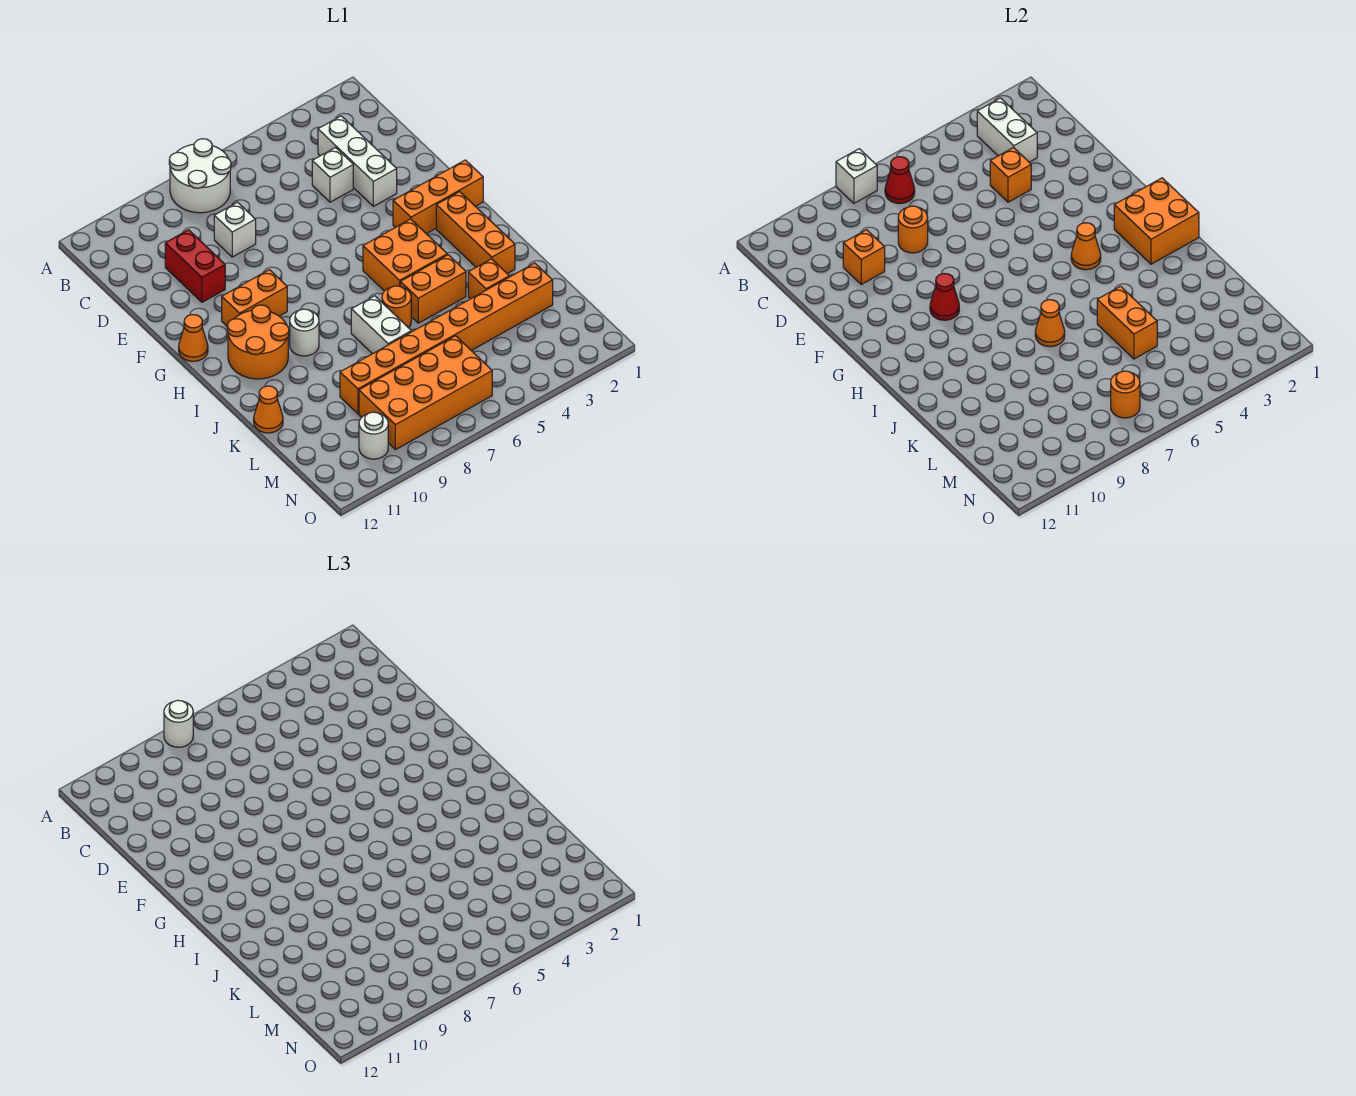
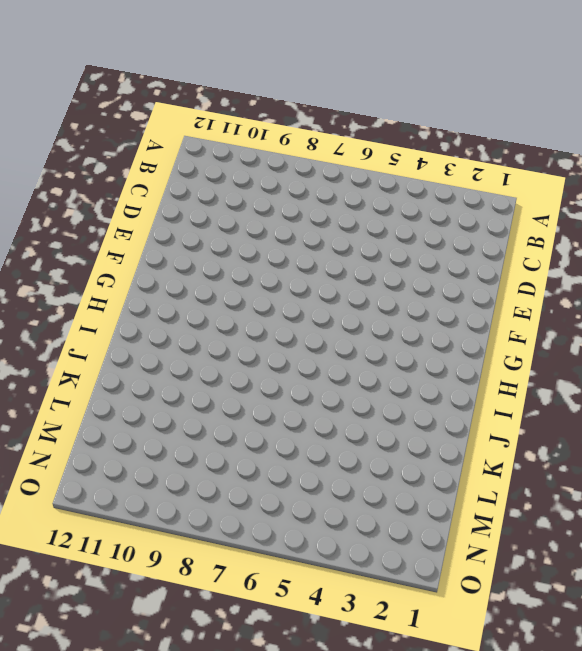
none -> white round brick A7:B8 level 1
none -> white brick C3:E3 level 1
none -> white brick D4 level 1
none -> white brick D8 level 1

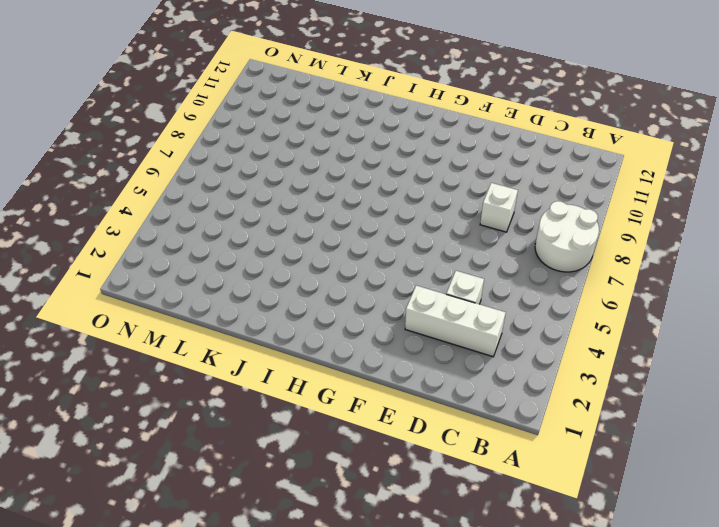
none -> red brick D10:E10 level 1
none -> orange brick G1:G3 level 1
none -> orange brick G9:G10 level 1
none -> orange cone G12 level 1

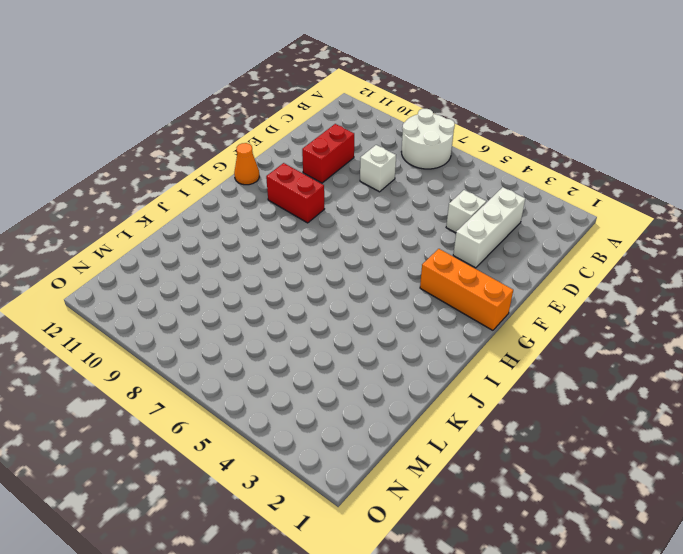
red brick G9:G10 level 1 -> orange brick G9:G10 level 1
none -> orange brick H2:J2 level 1
none -> orange brick H4:I5 level 1
none -> orange round brick H10:I11 level 1
none -> white round brick I9 level 1

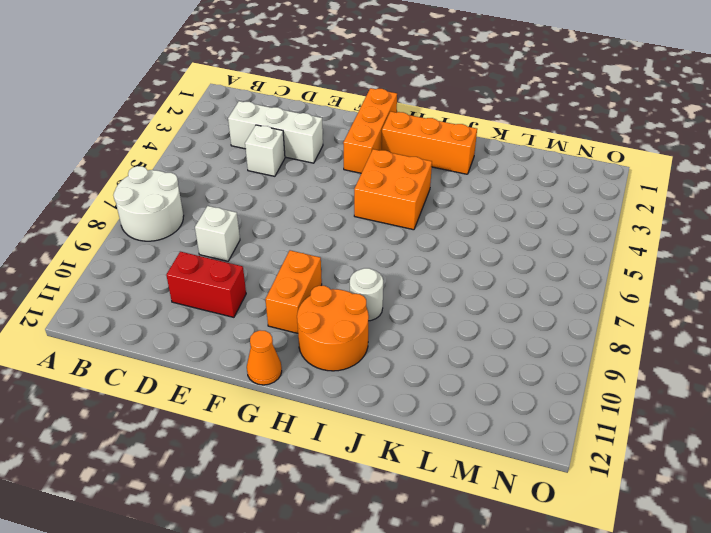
none -> orange brick J4:J5 level 1
none -> orange round brick J6 level 1
none -> white brick J7:K7 level 1
none -> orange brick K3 level 1

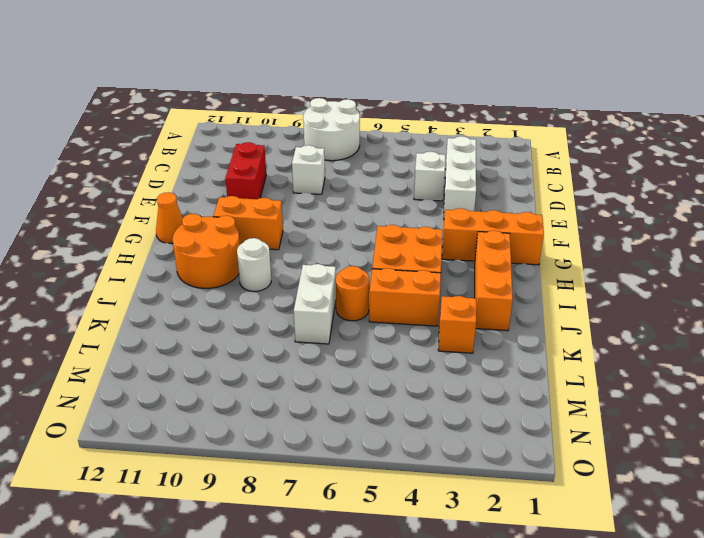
none -> orange cone K12 level 1
none -> orange brick L2:L9 level 1
none -> orange brick M6:N9 level 1
none -> white round brick N10 level 1

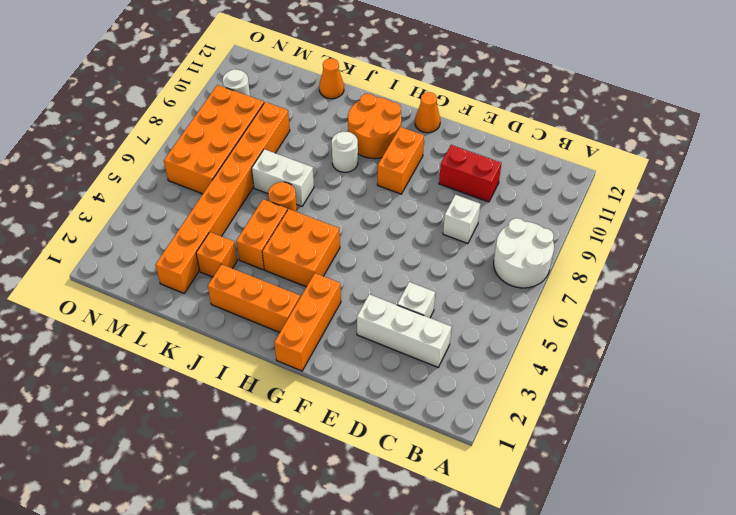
none -> white brick A8 level 2
none -> white brick B3:C3 level 2
none -> red cone B7 level 2
none -> orange brick D4 level 2

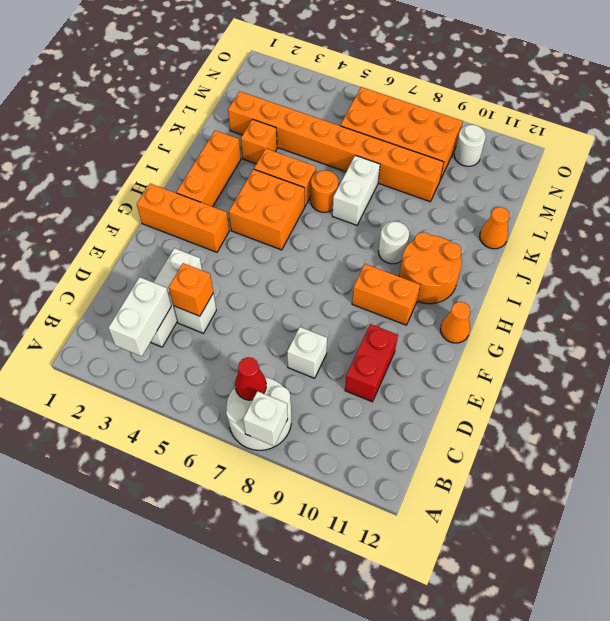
none -> orange round brick D8 level 2
none -> orange brick D10 level 2
none -> red cone G9 level 2
none -> orange brick H1:I2 level 2

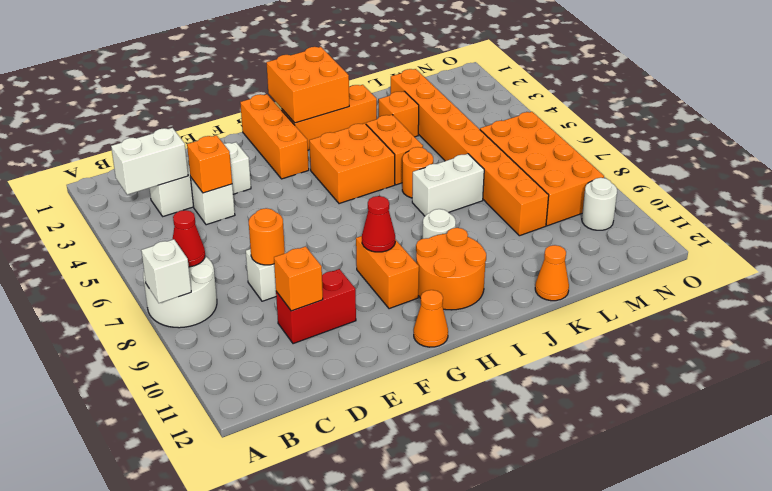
none -> orange cone H4 level 2
none -> orange cone J7 level 2
none -> orange brick K5:L5 level 2
none -> orange round brick N7 level 2

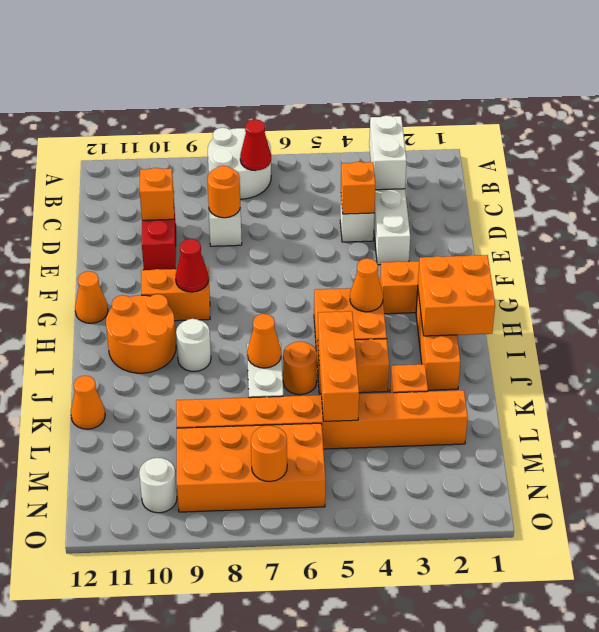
orange brick J5:L5 level 2 -> orange brick K5:L5 level 2
none -> white brick A8 level 2
none -> white round brick A8 level 3

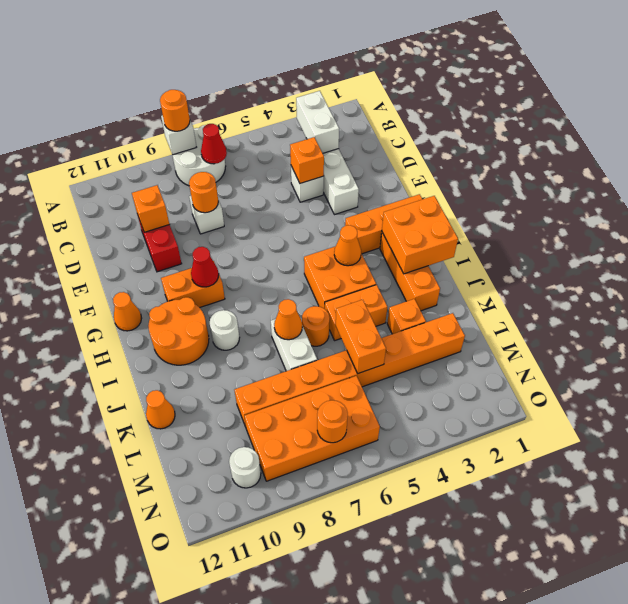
orange round brick A8 level 3 -> white round brick A8 level 3

